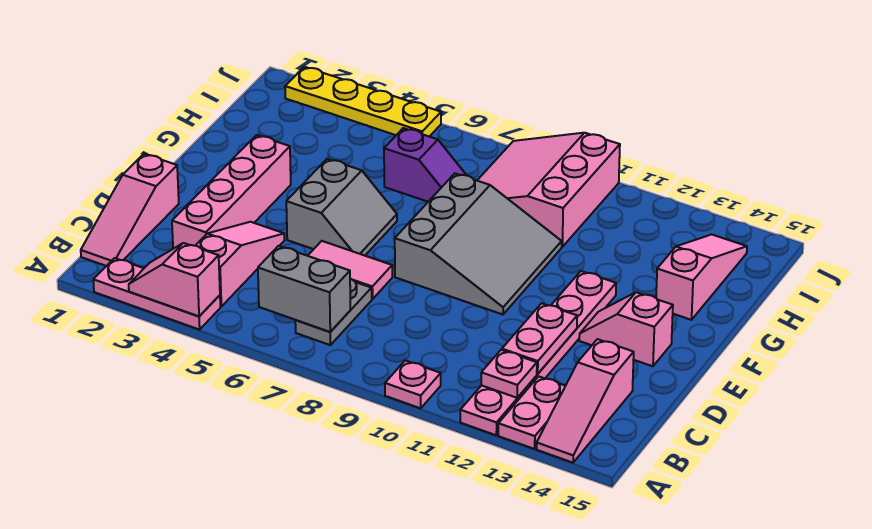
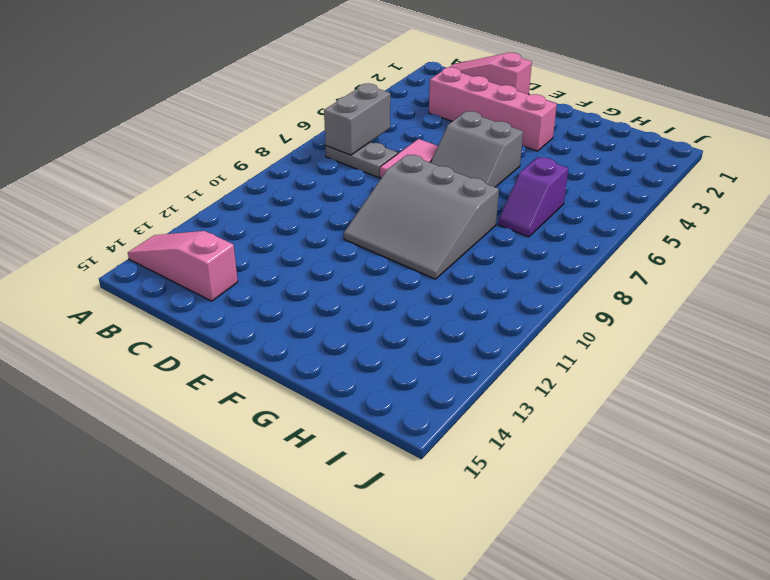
none -> pink plate A2:A4 level 1
none -> pink plate A10 level 1
none -> pink plate A12:F12 level 1

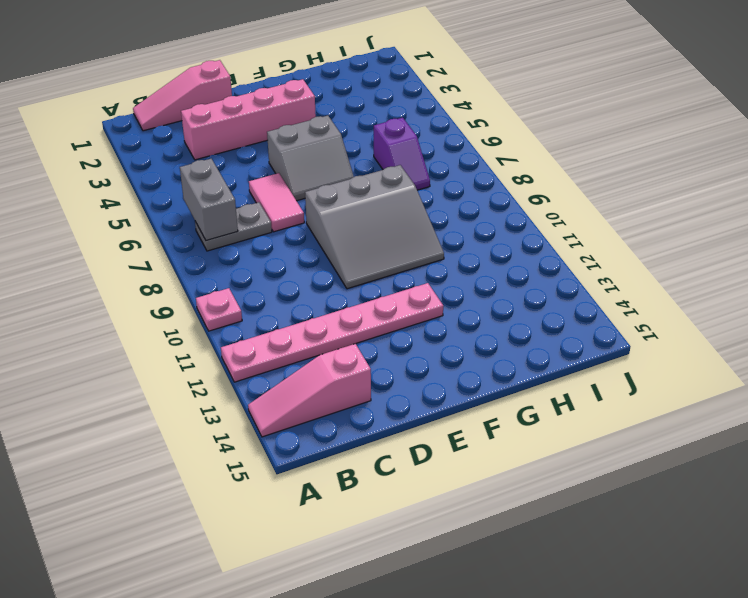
none -> pink plate A2:A4 level 1
none -> pink plate A13:B13 level 1
none -> pink slope B4:D4 level 1 top B

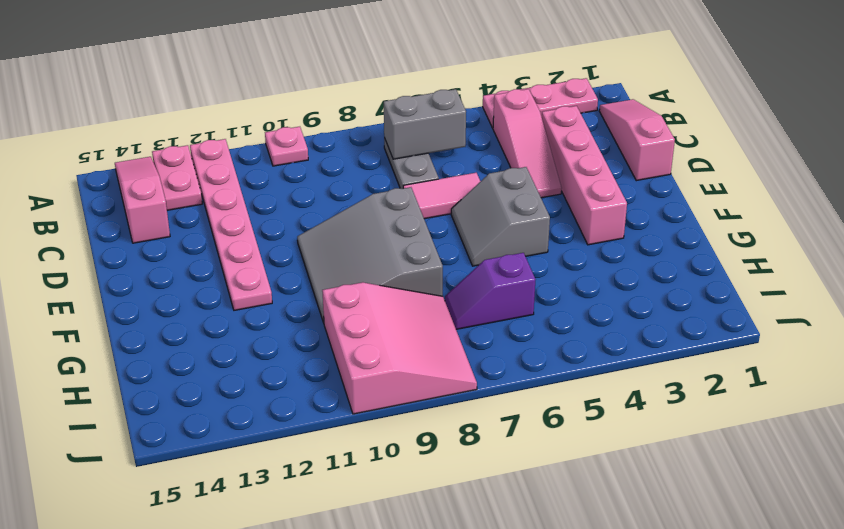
none -> pink slope E13:E14 level 1 top 14
none -> pink slope G14:I14 level 1 top G
none -> yellow plate J2:J5 level 1

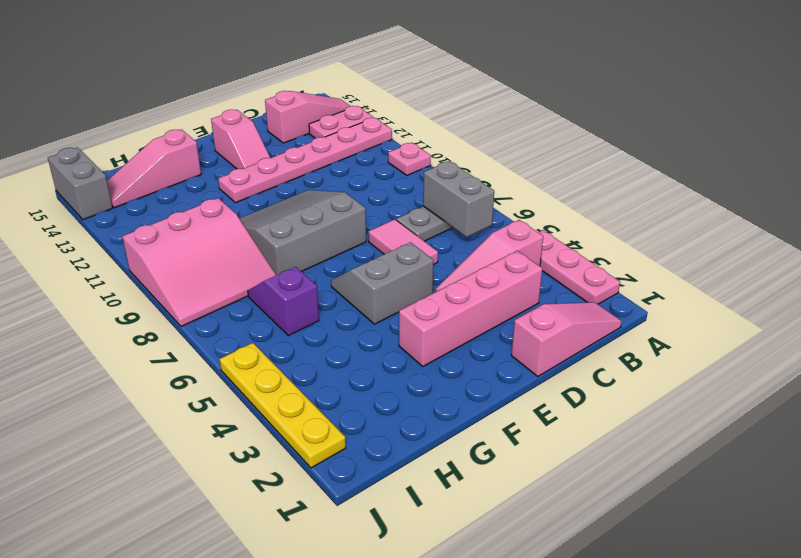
grey brick J14:J15 level 1 -> none
none -> pink slope A3:A4 level 2 top 4
none -> pink plate B12 level 2
none -> pink plate C12:D12 level 2

